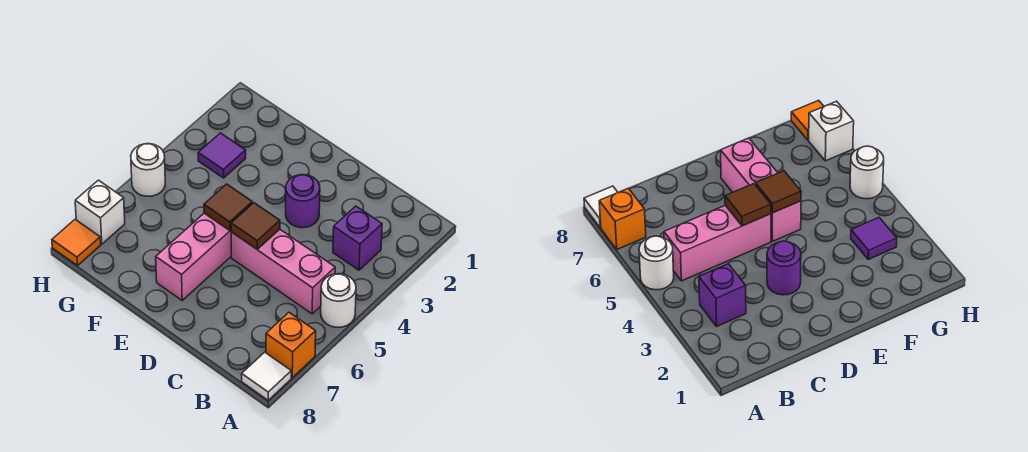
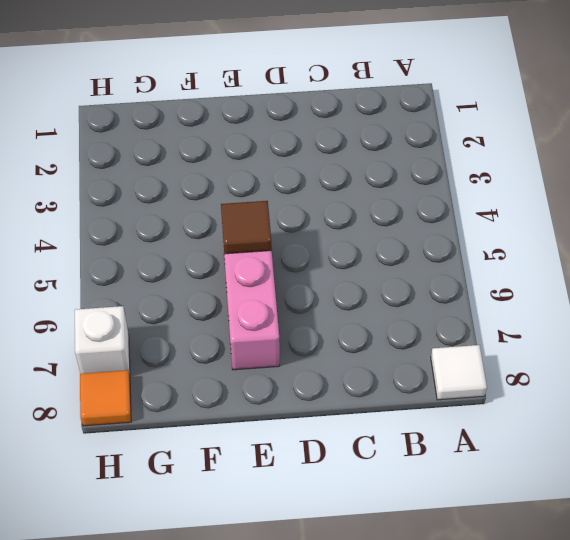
none -> white round brick A5 level 1
none -> orange brick A7 level 1
none -> purple brick B3 level 1

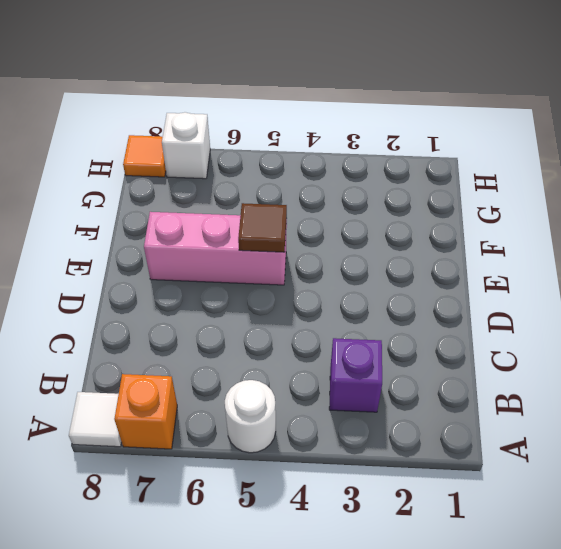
none -> pink brick B5:D5 level 1
none -> purple round brick D3 level 1
none -> purple tile G3 level 1

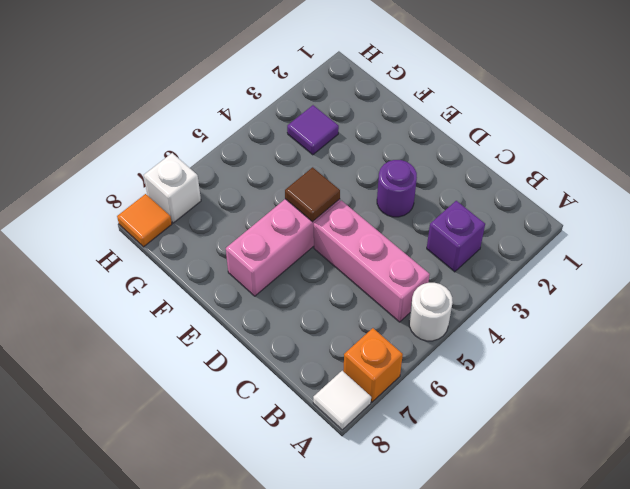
none -> white round brick H5 level 1
none -> brown tile D5 level 2

